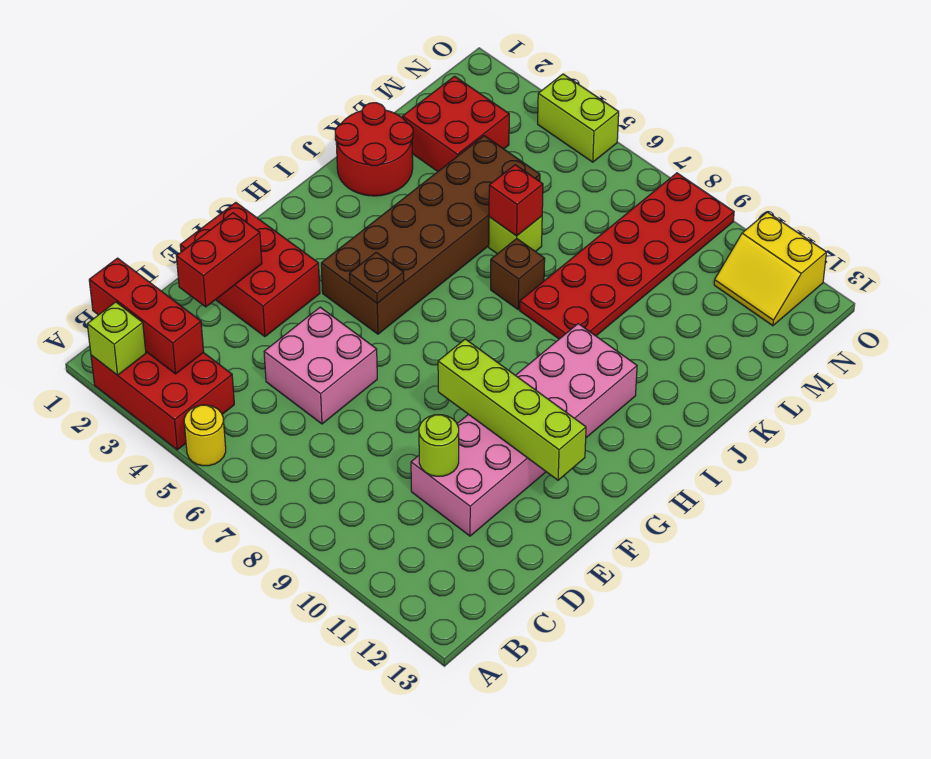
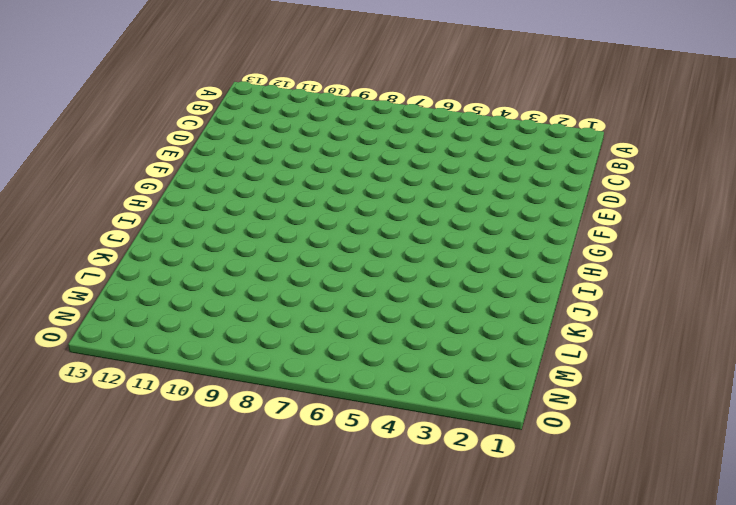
none -> red brick A2:B4 level 1
none -> yellow round brick A5 level 1
none -> pink brick D5:E6 level 1

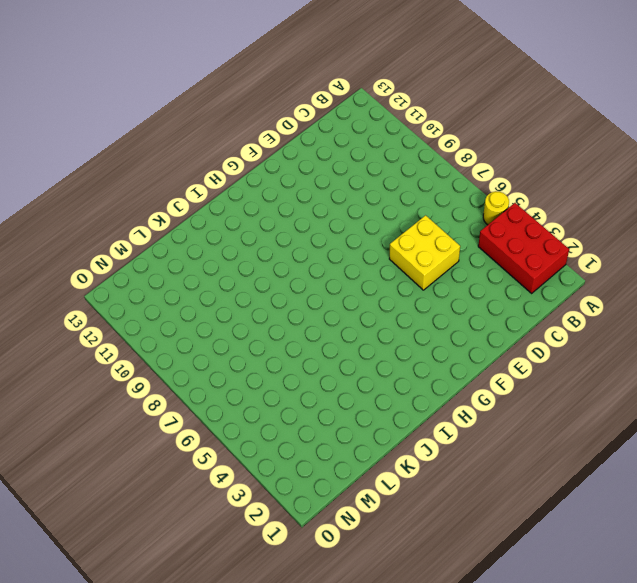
yellow brick D5:E6 level 1 -> pink brick D5:E6 level 1
none -> pink brick D10:I11 level 1
none -> red brick E1:F3 level 1
none -> brown brick G4:L5 level 1

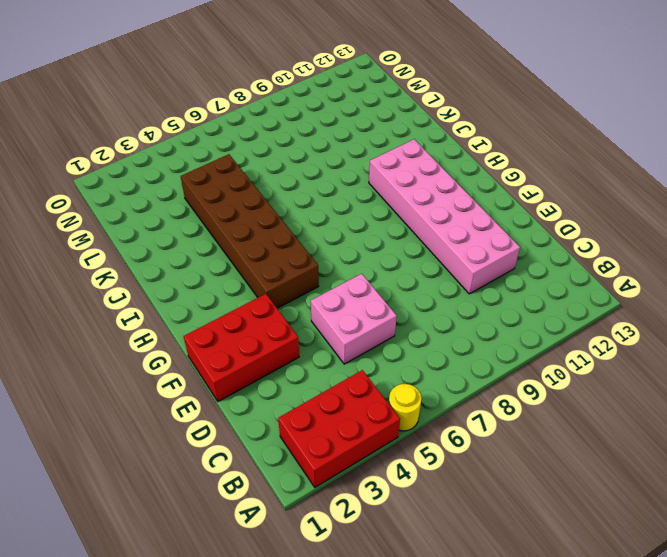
none -> red round brick J1:K2 level 1
none -> brown brick J7 level 1
none -> red plate J8:O9 level 1

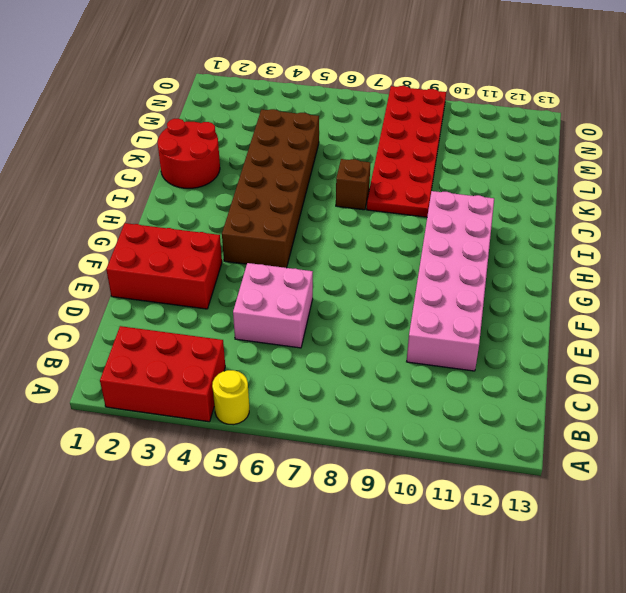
none -> lime brick K6 level 1
none -> red brick L2:M3 level 1
none -> yellow slope N11:O12 level 1 top O

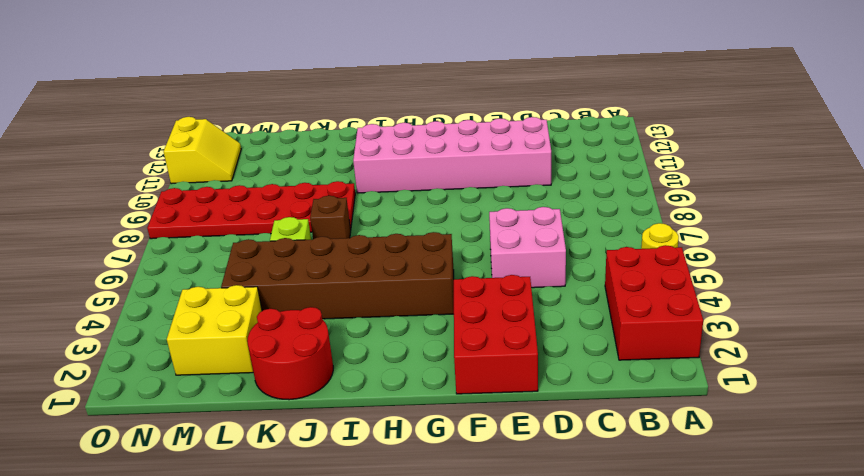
yellow brick L2:M3 level 1 -> red brick L2:M3 level 1
none -> lime brick O4:O5 level 1
none -> lime brick A2 level 2
none -> red brick B1:B3 level 2

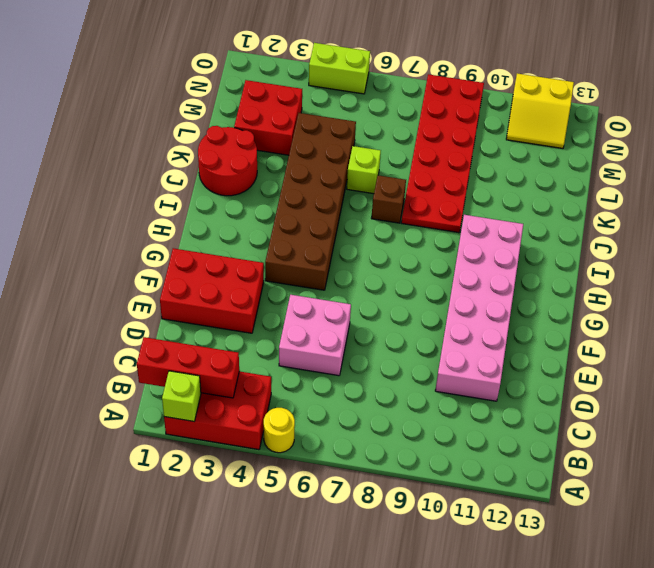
none -> red brick D2:E2 level 2
none -> lime round brick D10 level 2
none -> lime brick F9:F12 level 2

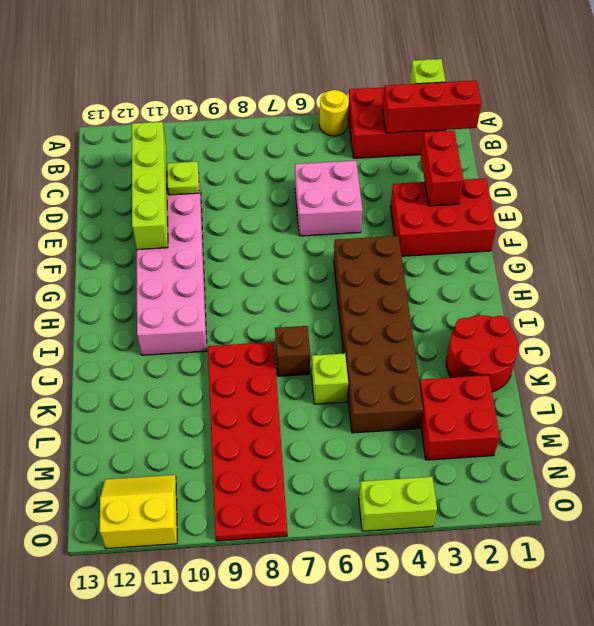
lime brick C11:F11 level 2 -> lime brick F9:F12 level 2
lime plate D10 level 2 -> lime round brick D10 level 2
none -> brown plate G5 level 2
none -> red brick K6 level 2

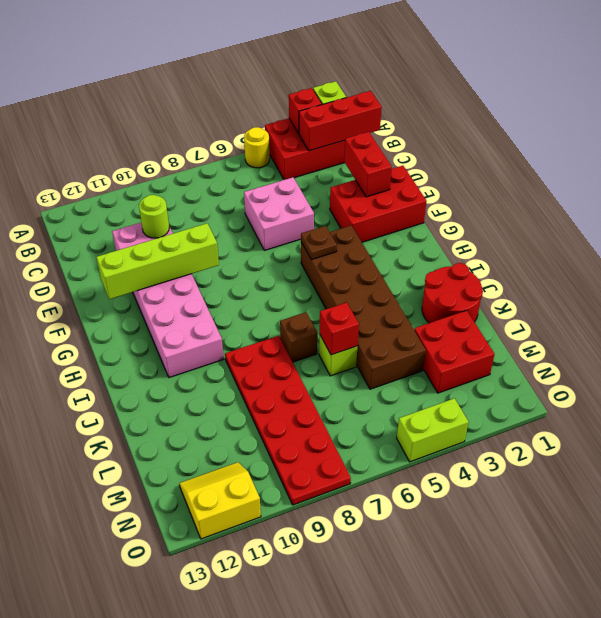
red brick A3 level 2 -> none

